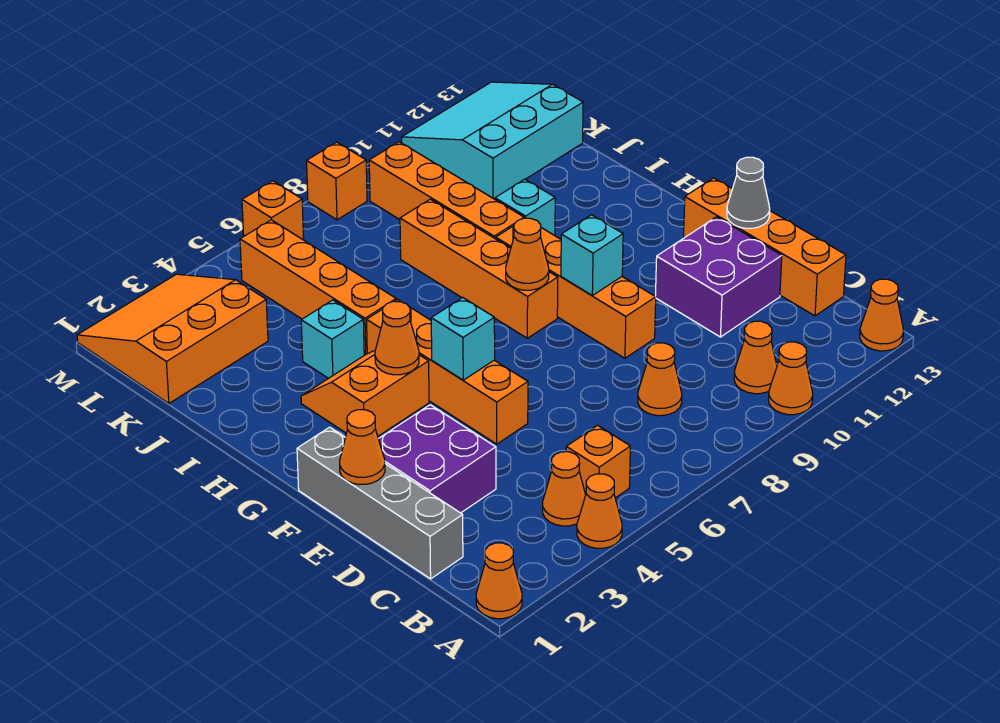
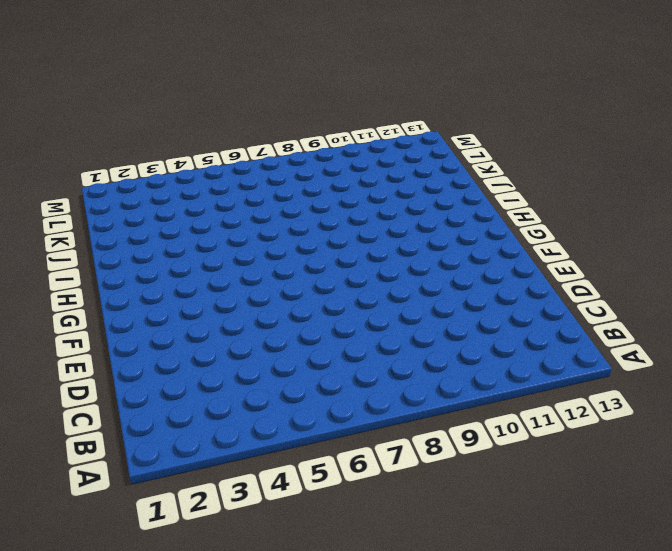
none -> orange cone A1 level 1
none -> orange cone A4 level 1
none -> orange cone A10 level 1
none -> orange cone A13 level 1

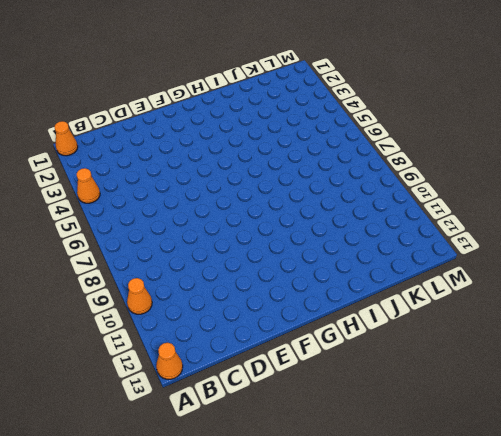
none -> orange cone B4 level 1
none -> orange brick B5 level 1
none -> orange cone B10 level 1
none -> grey brick C1:F1 level 1

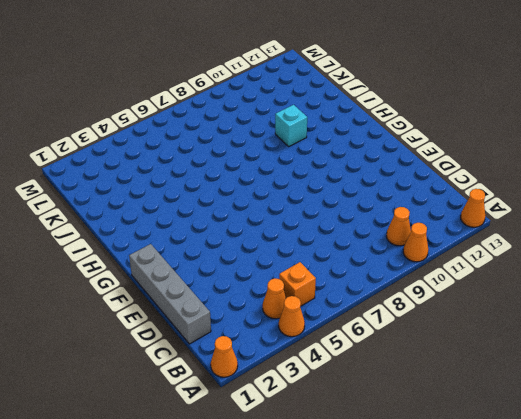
none -> orange cone C8 level 1
none -> orange brick C13:F13 level 1
none -> purple brick D2:E3 level 1
none -> purple brick D11:E12 level 1

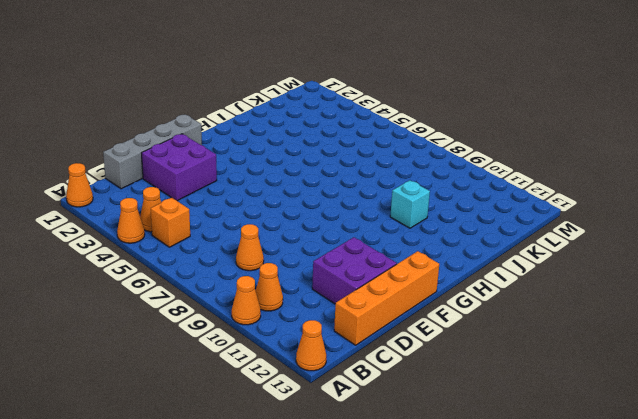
none -> orange brick E5:H5 level 1
none -> orange brick E9:H9 level 1
none -> orange slope G3:H4 level 1 top G
none -> orange brick G8:J8 level 1

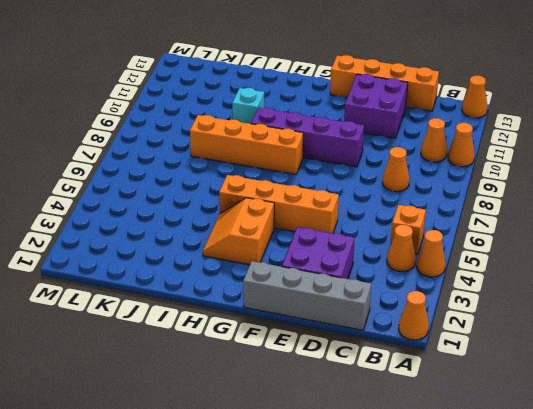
purple brick E9:H9 level 1 -> orange brick E9:H9 level 1
none -> cyan brick I4 level 1
none -> orange brick I5:L5 level 1
none -> orange brick I9:L9 level 1
none -> orange slope K1:M3 level 1 top K

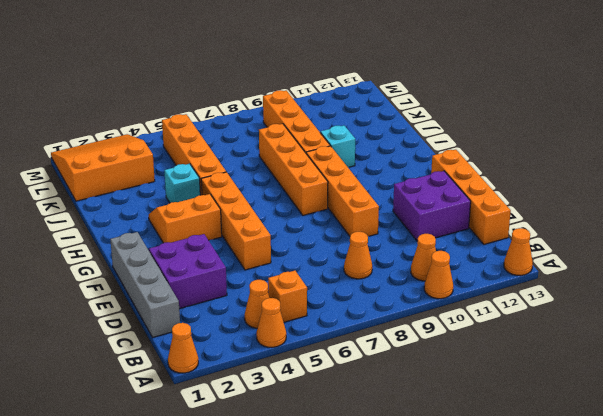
none -> cyan slope K11:M13 level 1 top K
none -> orange brick M6 level 1
none -> orange brick M8 level 1
none -> orange cone E1 level 2

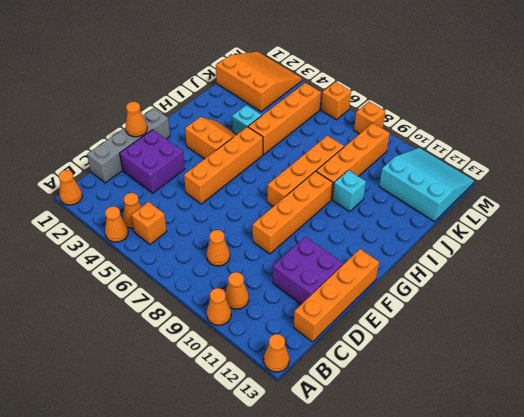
none -> grey cone E13 level 2
none -> cyan brick F5 level 2
none -> cyan brick F9 level 2
none -> orange cone G4 level 2

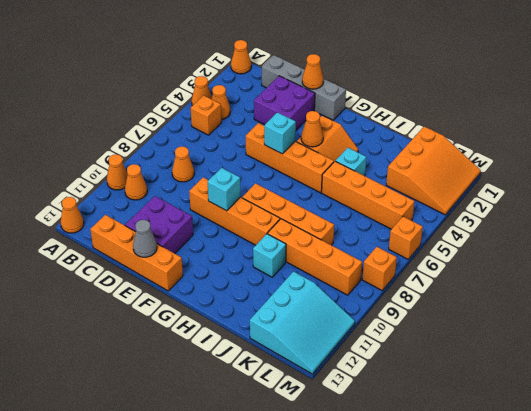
none -> orange cone G8 level 2

